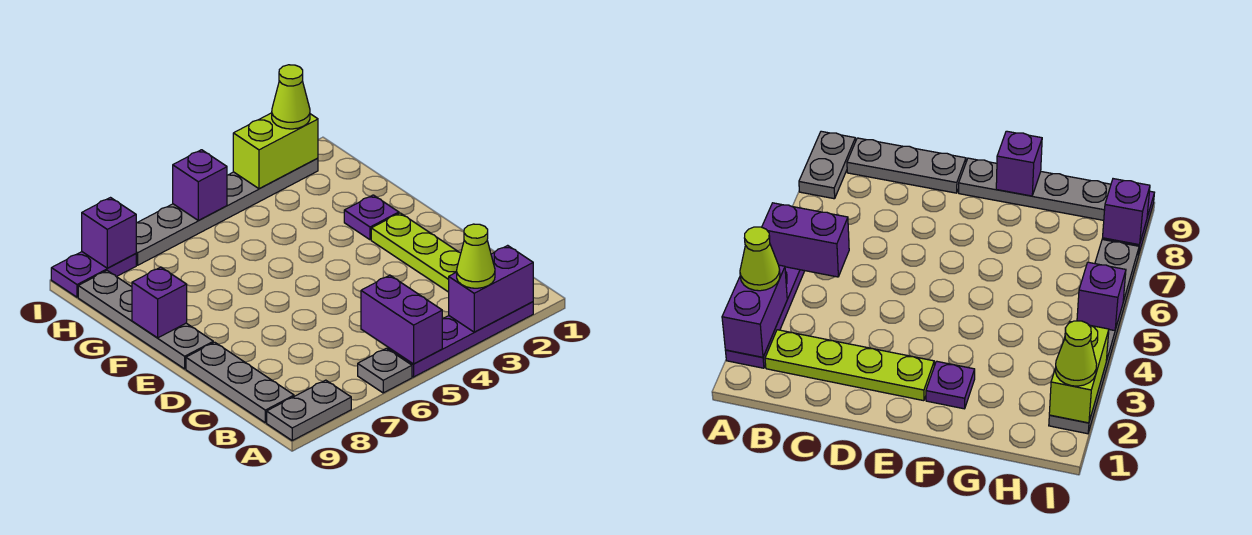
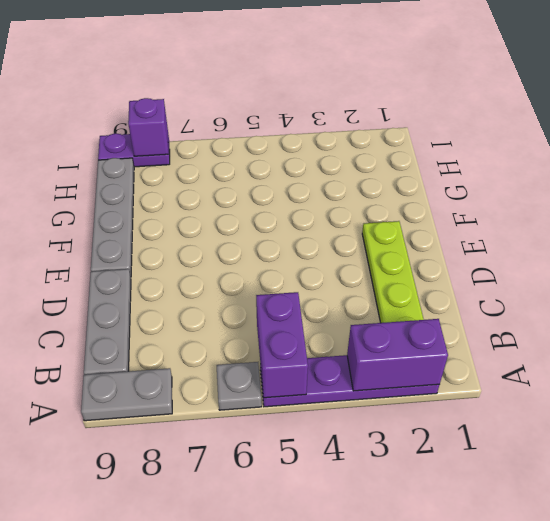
none -> purple plate F2 level 1
none -> grey plate I2:I7 level 1
none -> purple brick F9 level 2

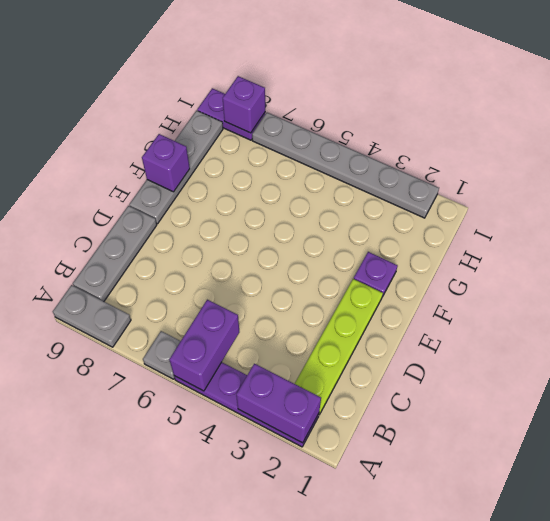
none -> lime brick I2:I3 level 2
none -> purple brick I5 level 2
none -> lime cone A3 level 3

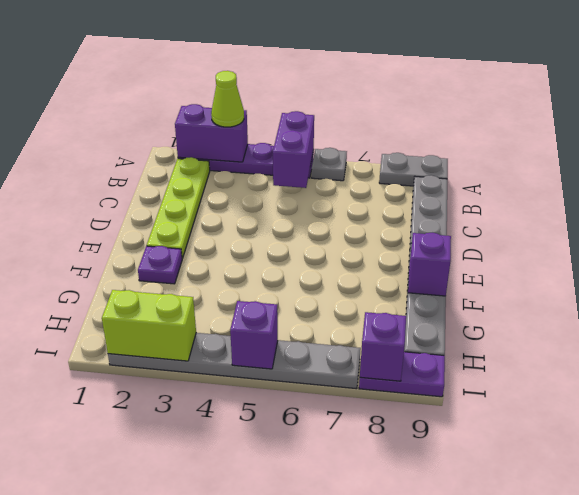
none -> lime cone I2 level 3

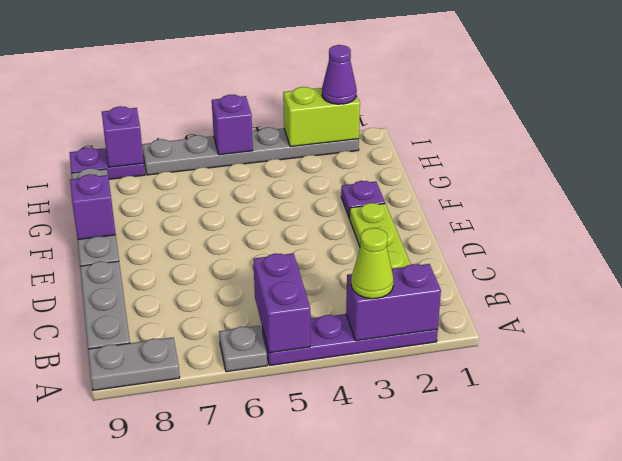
purple cone I2 level 3 -> lime cone I2 level 3

